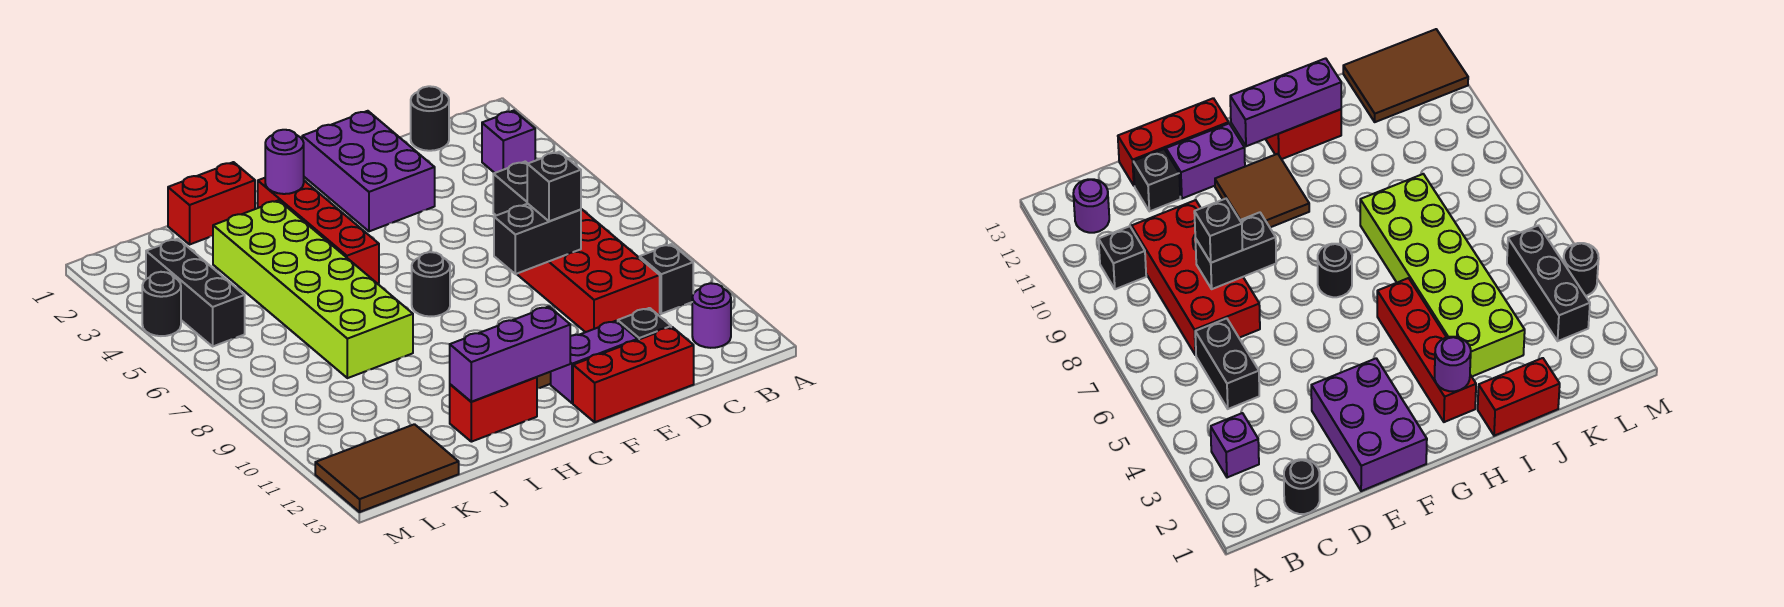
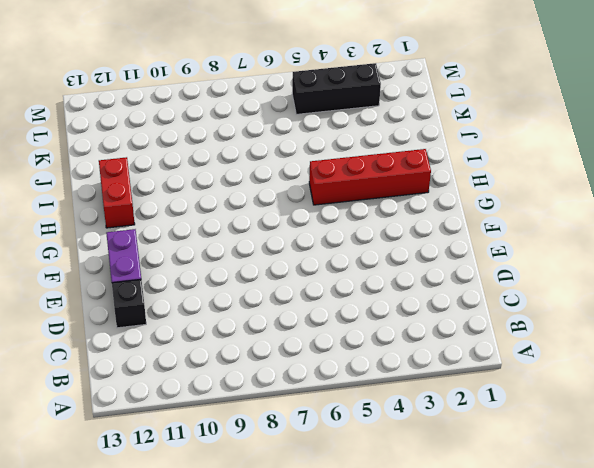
none -> purple brick B3 level 1
none -> black brick B10 level 1
none -> purple round brick B12 level 1

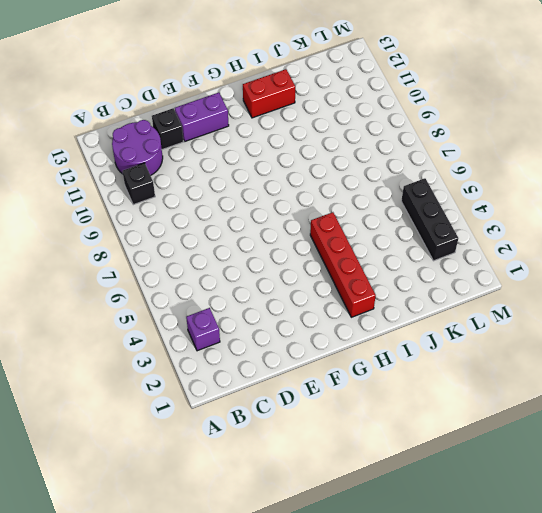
purple round brick B11:C12 level 1 -> purple round brick B12 level 1
none -> black round brick C1 level 1
none -> black brick C5:C6 level 1
none -> red brick C7:D10 level 1

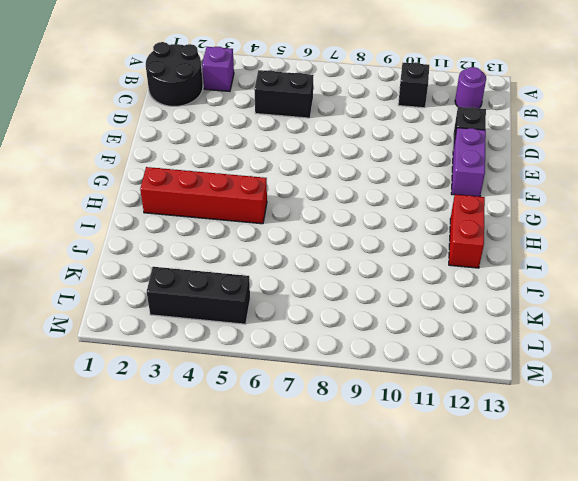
black round brick B1:C2 level 1 -> black round brick C1 level 1
none -> red brick C7:D10 level 1
none -> red brick D13:F13 level 1
none -> purple brick E1:F3 level 1

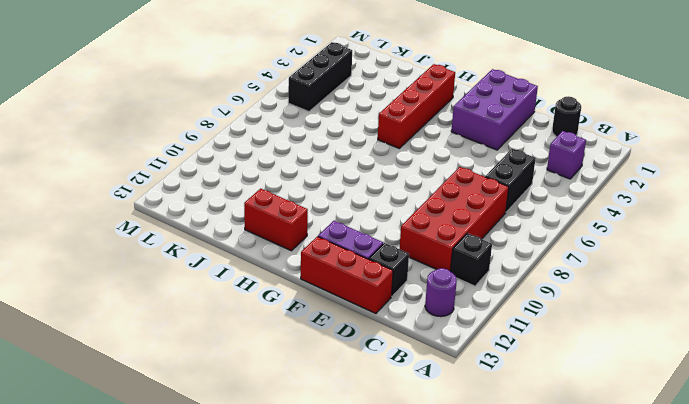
none -> brown tile F10:G11 level 1
none -> black round brick G7 level 1
none -> red brick I1:J1 level 1

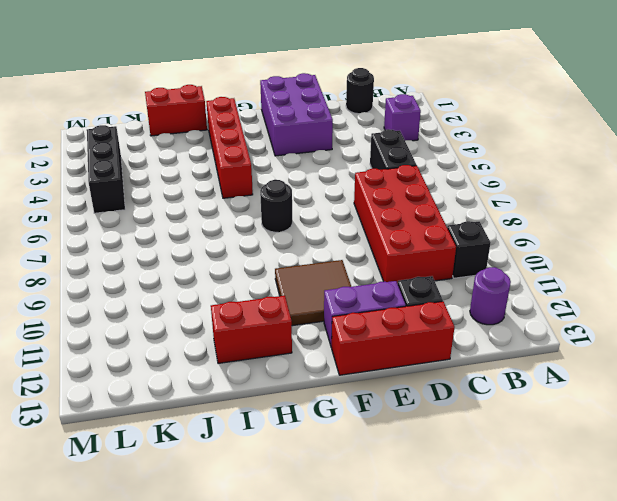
none -> lime brick I3:J8 level 1
none -> brown tile K12:M13 level 1
none -> black round brick M4 level 1

